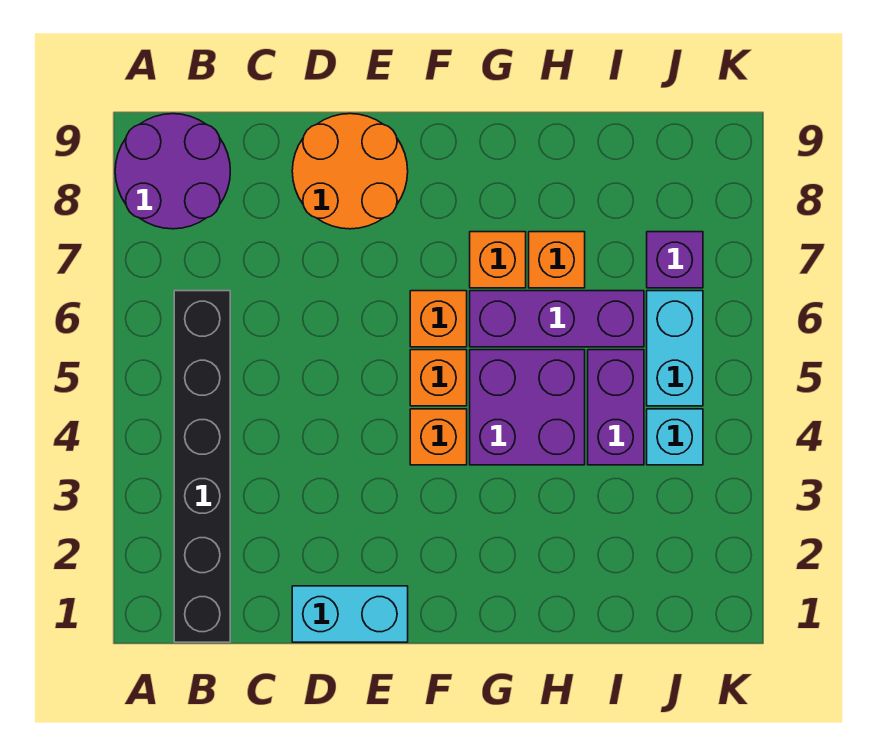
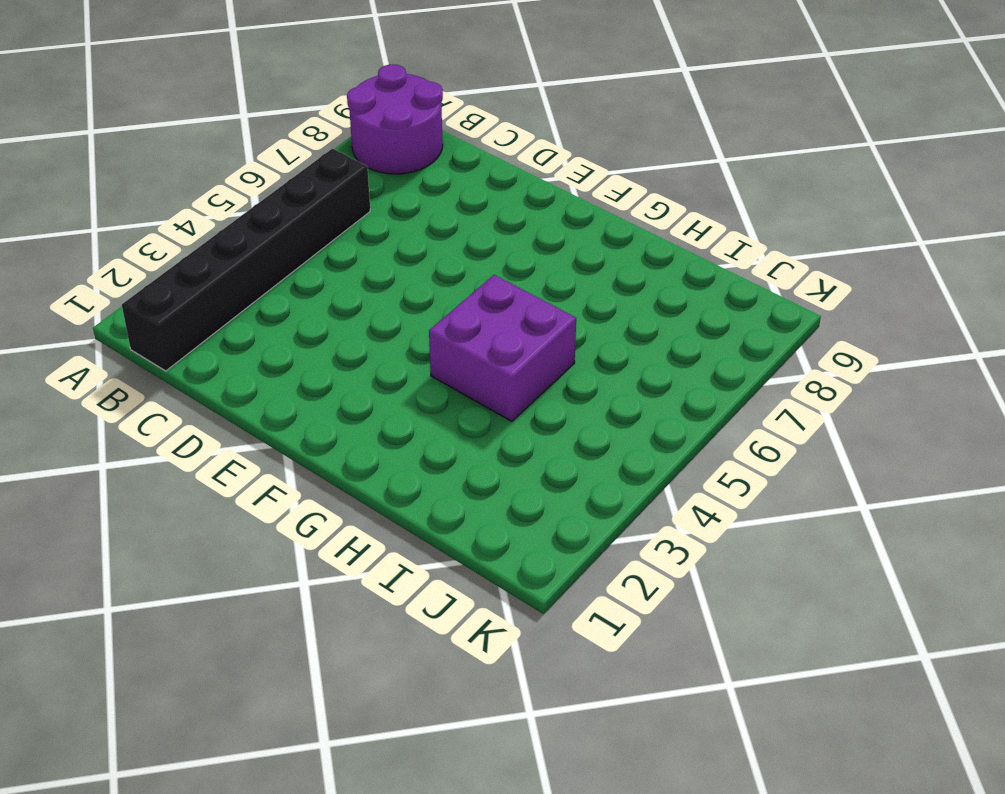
none -> cyan brick D1:E1 level 1
none -> orange round brick D8:E9 level 1
none -> orange brick F4 level 1

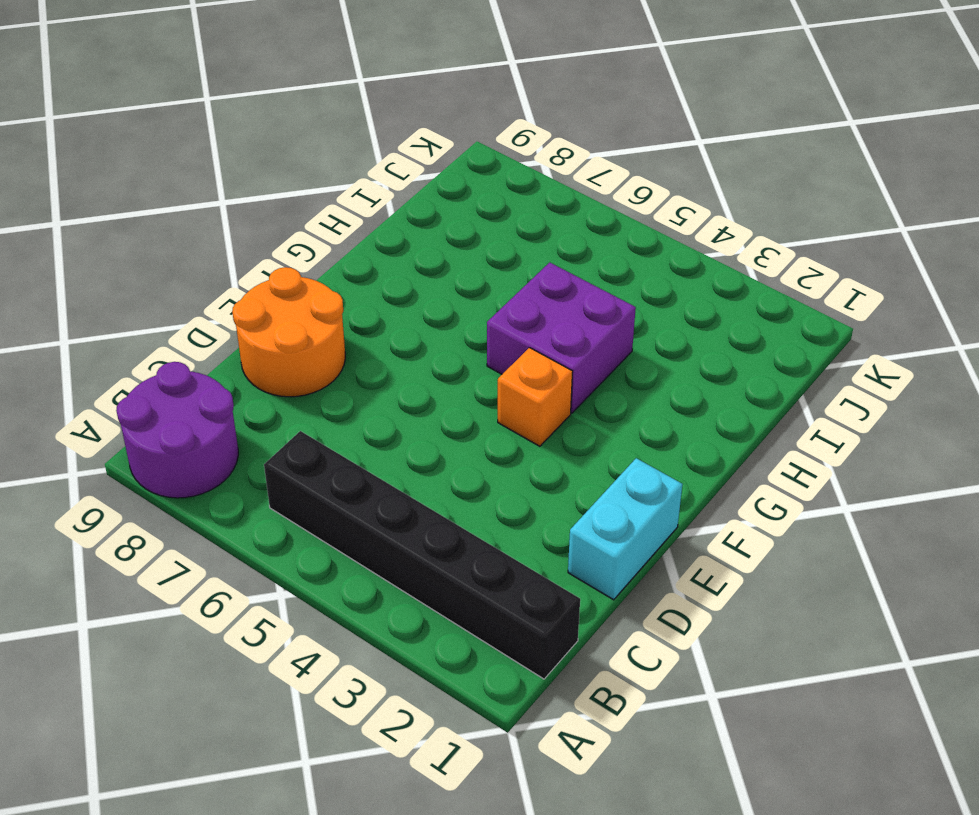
none -> orange brick F5 level 1
none -> orange brick F6 level 1
none -> purple brick G6:I6 level 1

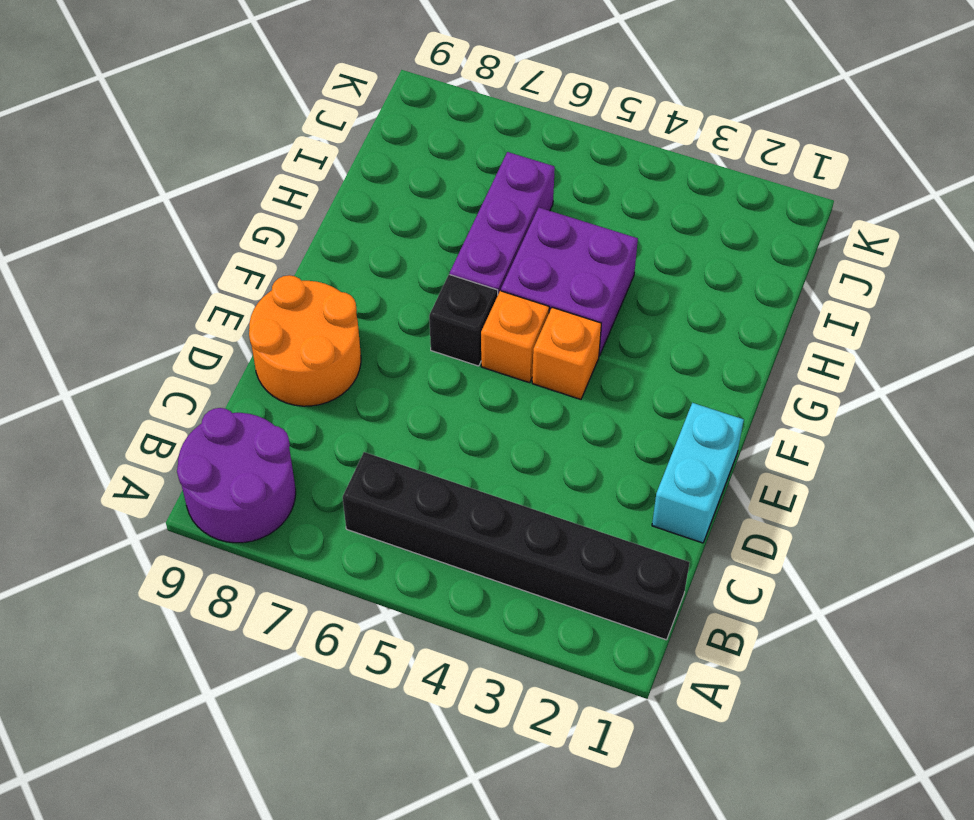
black brick F6 level 1 -> orange brick F6 level 1
none -> orange brick G7 level 1
none -> orange brick H7 level 1
none -> purple brick I4:I5 level 1

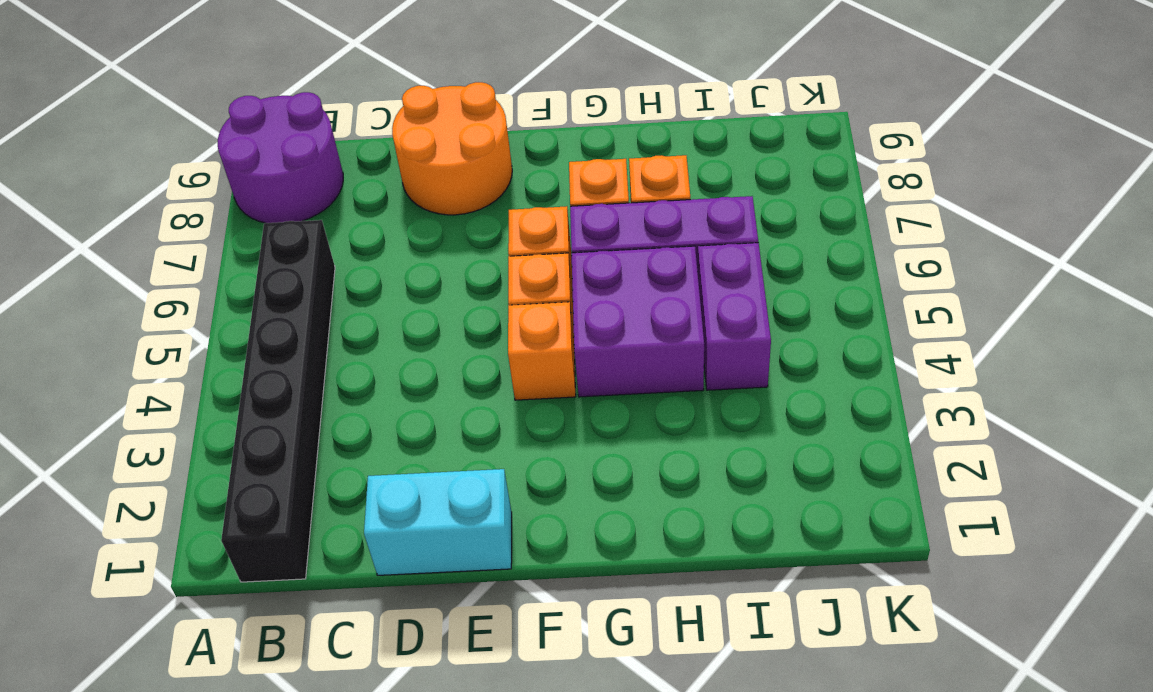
none -> cyan brick J4 level 1
none -> cyan brick J5:J6 level 1
none -> purple brick J7 level 1

